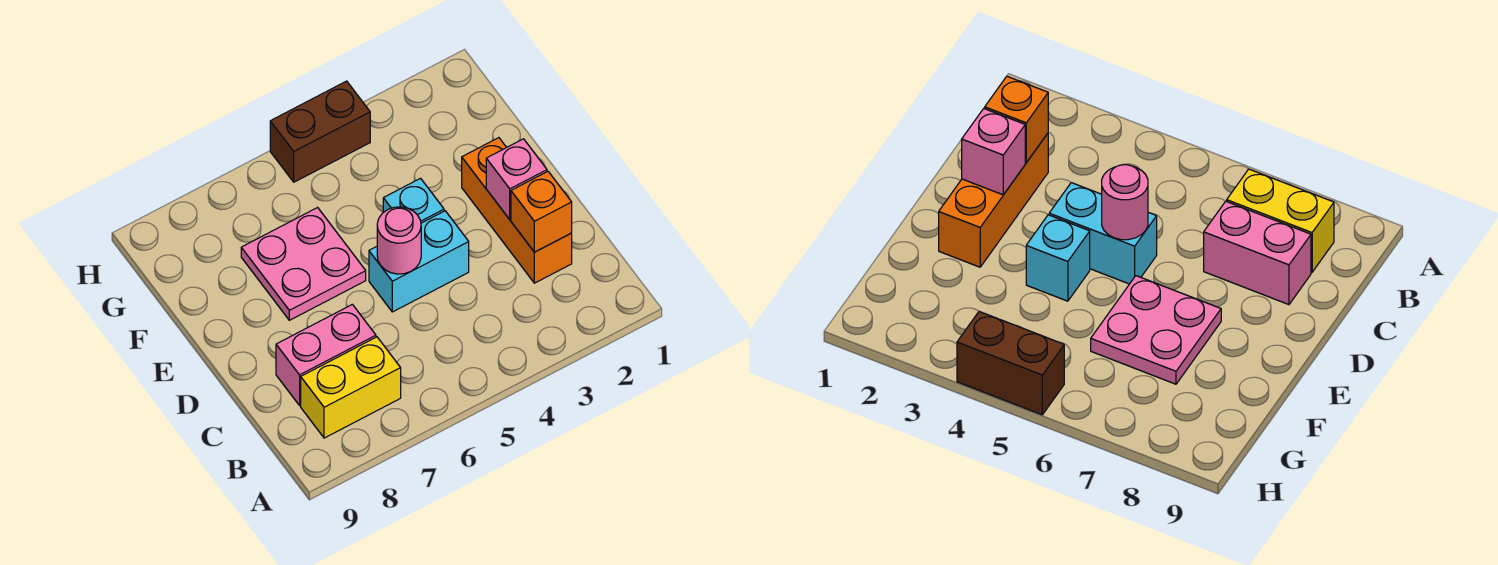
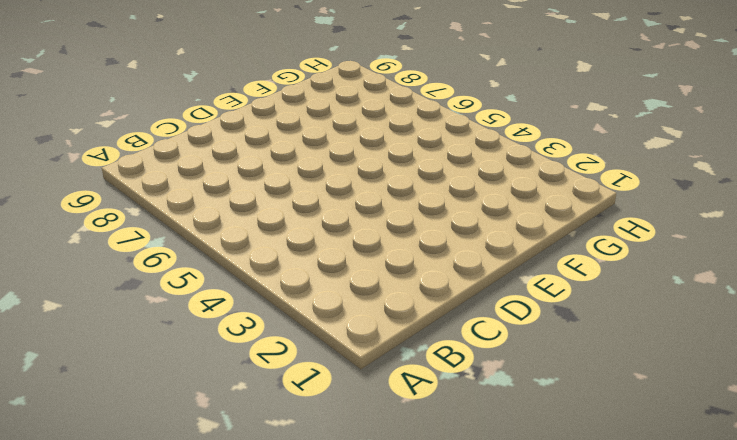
none -> yellow brick B7:B8 level 1
none -> orange brick C2:E2 level 1

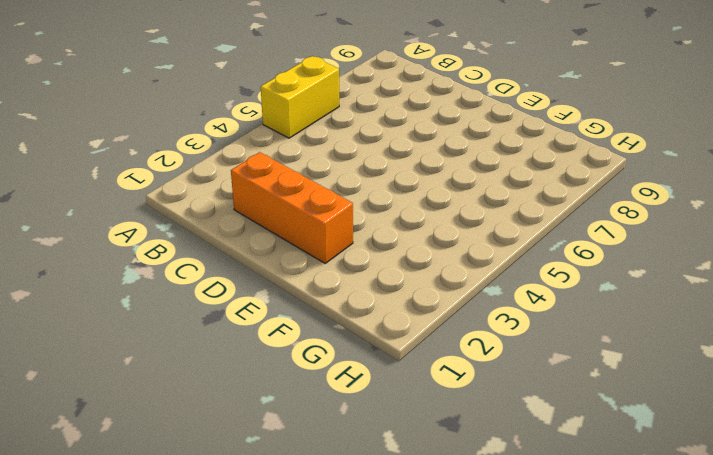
yellow brick A5:A6 level 1 -> yellow brick B7:B8 level 1
none -> pink brick C7:C8 level 1
none -> cyan brick D4:D5 level 1

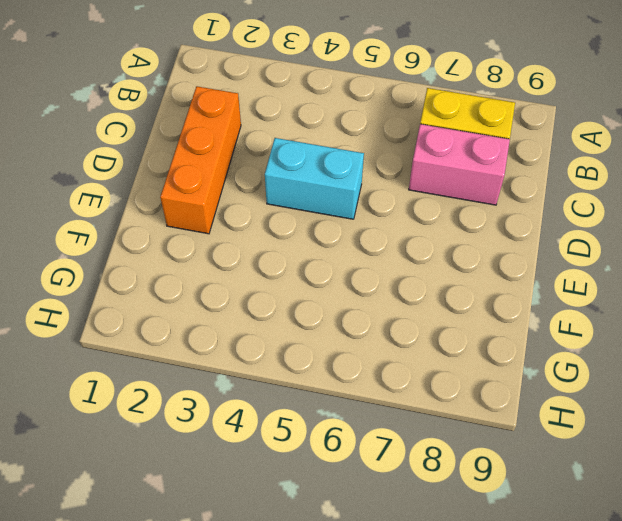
none -> cyan brick E4 level 1
none -> pink plate E6:F7 level 1

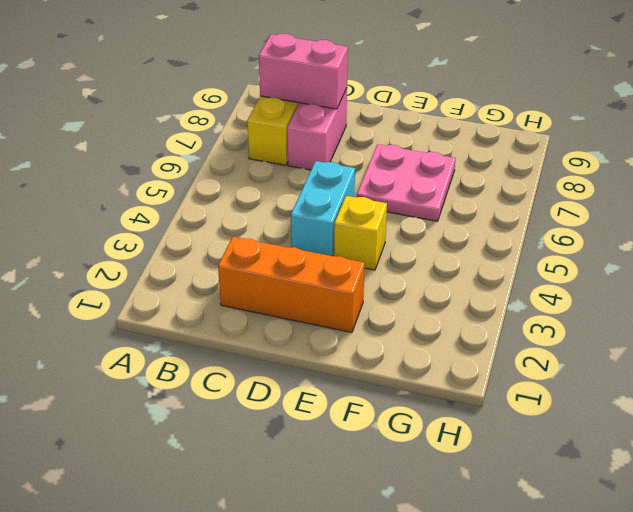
pink brick B8:C8 level 2 -> none
yellow brick E4 level 1 -> cyan brick E4 level 1
none -> brown brick H4:H5 level 1
none -> orange brick C2 level 2

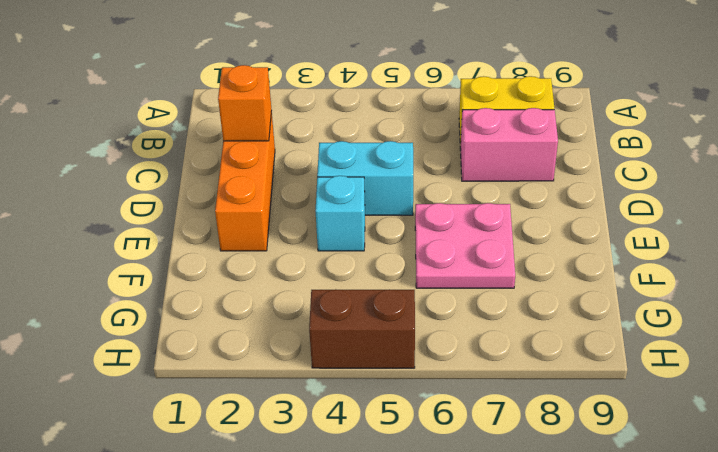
none -> pink brick D2 level 2
none -> pink round brick D5 level 2

